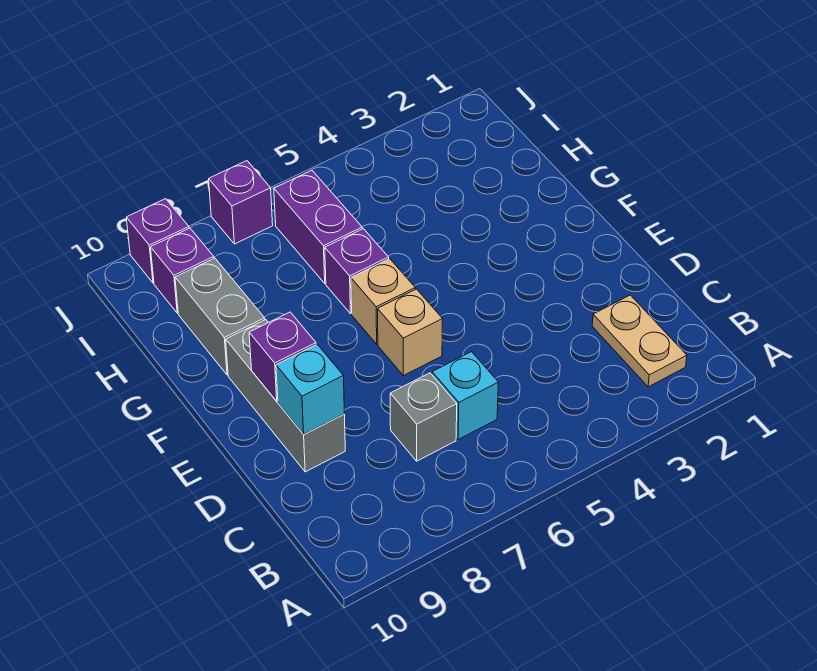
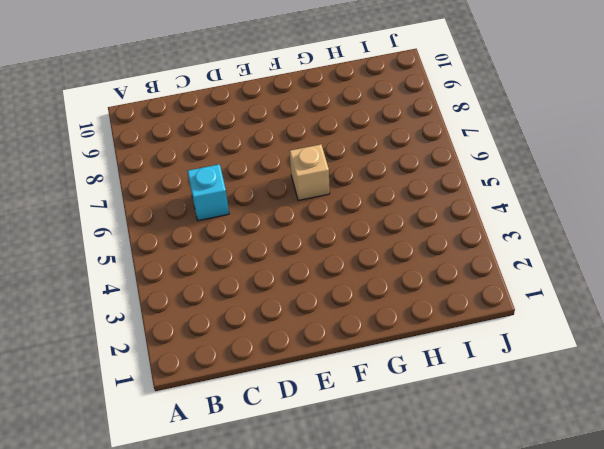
none -> tan plate B2:C2 level 1
none -> grey brick C7 level 1
none -> grey brick D9:F9 level 1

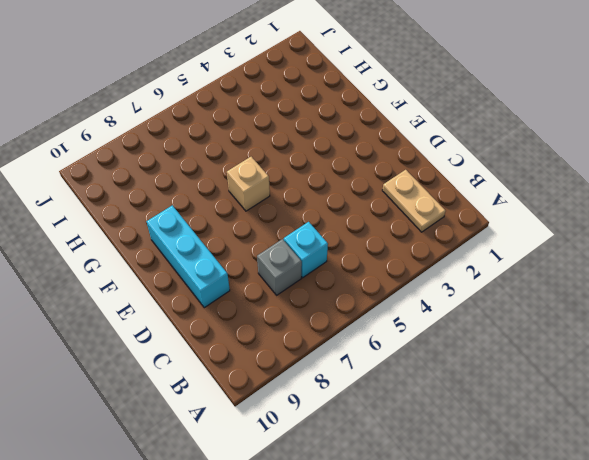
cyan brick D9:F9 level 1 -> grey brick D9:F9 level 1
none -> tan brick E6 level 1
none -> purple brick G6 level 1
none -> grey brick G9:H9 level 1

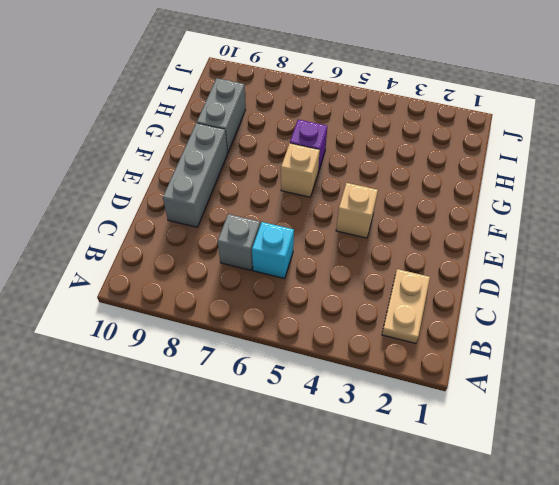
tan brick E4 level 1 -> tan brick E6 level 1
none -> purple brick H6:I6 level 1
none -> purple brick I9 level 1
none -> purple brick J7 level 1

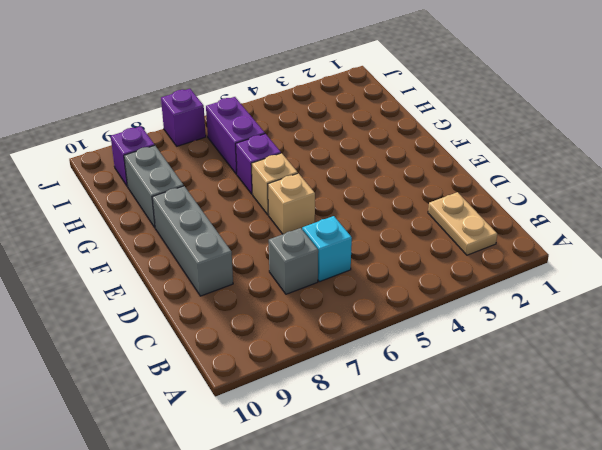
none -> purple brick J9 level 1
none -> cyan brick D9 level 2
none -> purple brick E9 level 2

